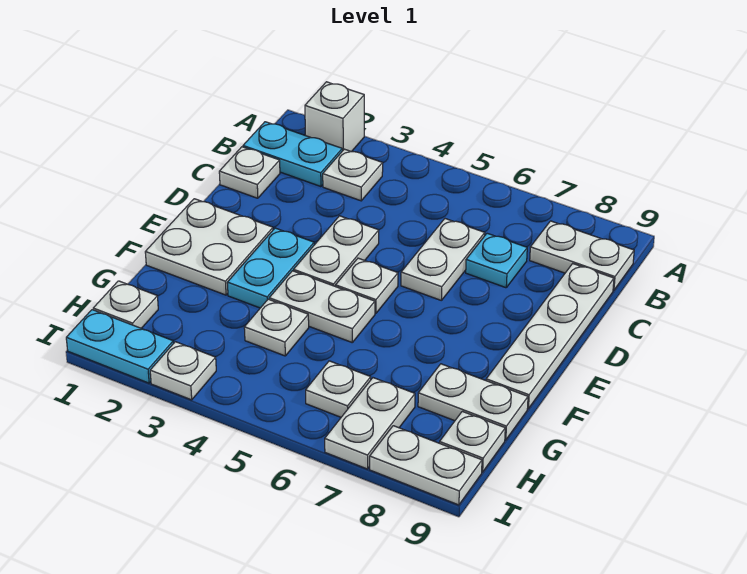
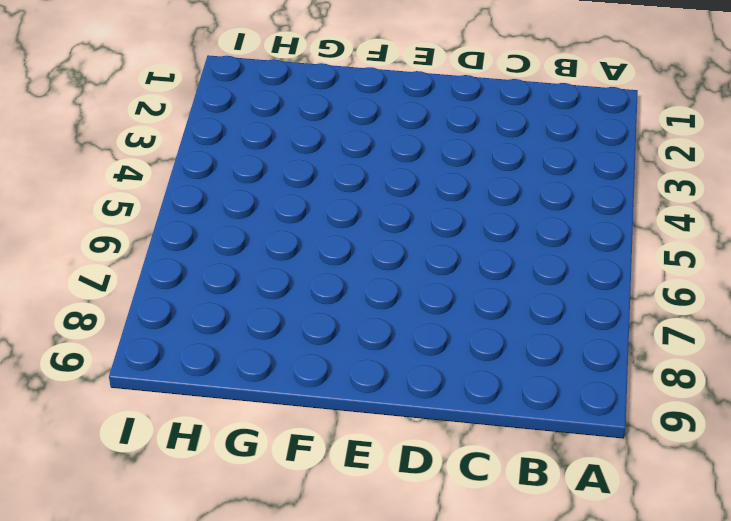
none -> white brick A2 level 1
none -> cyan plate B1:B2 level 1
none -> white plate B3 level 1

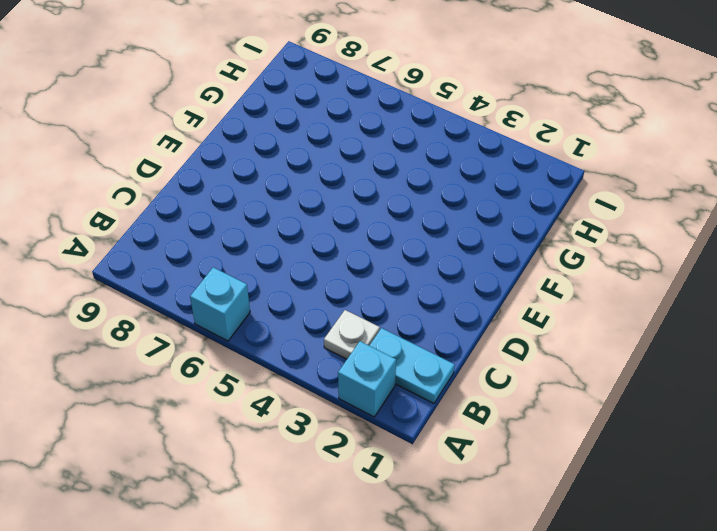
cyan brick A2 level 1 -> white brick A2 level 1
cyan brick A6 level 1 -> none
none -> white plate B8:B9 level 1
none -> white plate C1 level 1
none -> white plate C6:D6 level 1

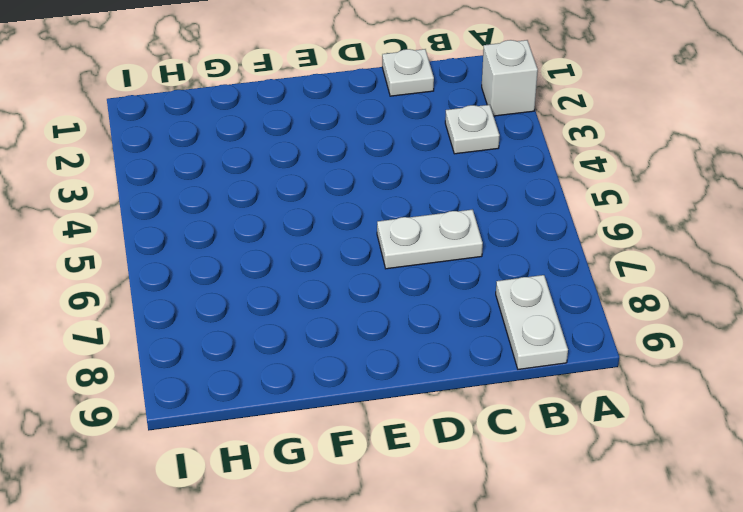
none -> cyan plate B1:B2 level 1
none -> cyan plate C7 level 1
none -> white plate C9:F9 level 1

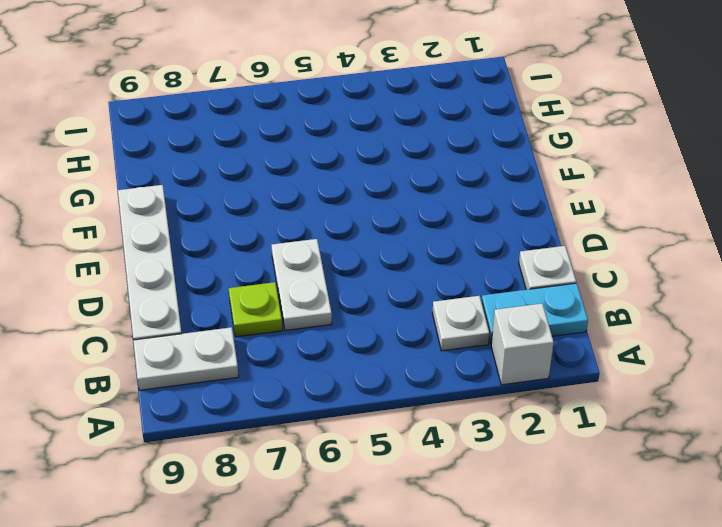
lime plate C7 level 1 -> cyan plate C7 level 1
none -> white plate D4:E4 level 1
none -> white plate E1:F2 level 1
none -> cyan plate E3:F3 level 1

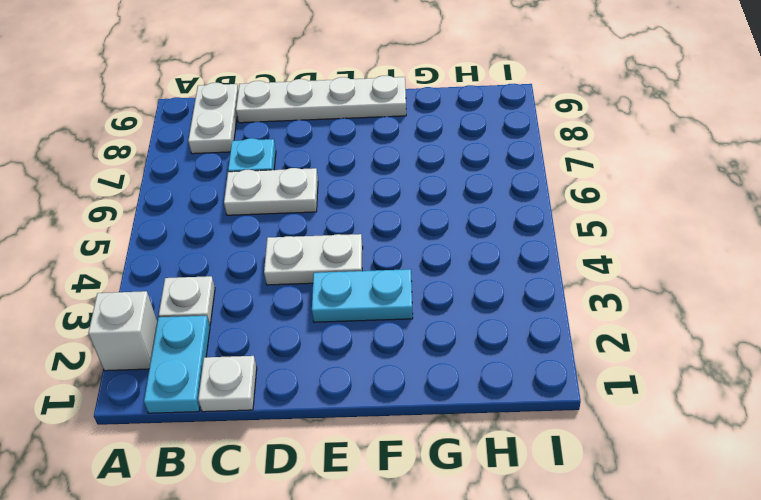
none -> white plate E1:F2 level 1
none -> white plate E5 level 1
none -> white plate F4:F5 level 1

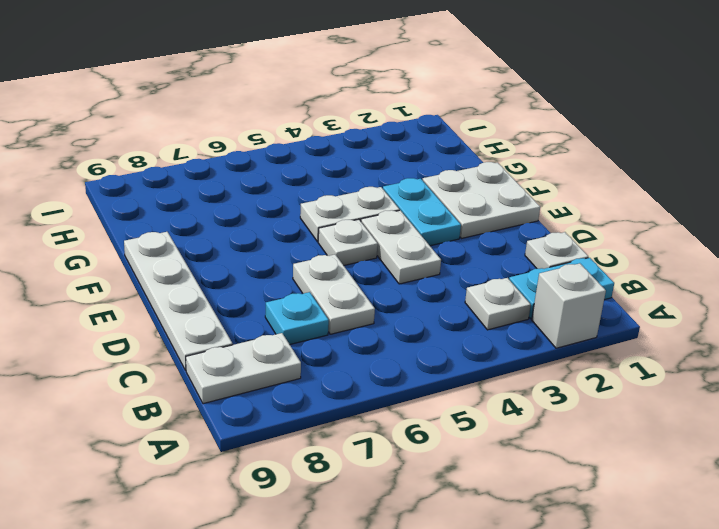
none -> white plate G4 level 1
none -> white plate G8:G9 level 1
none -> white plate H1 level 1

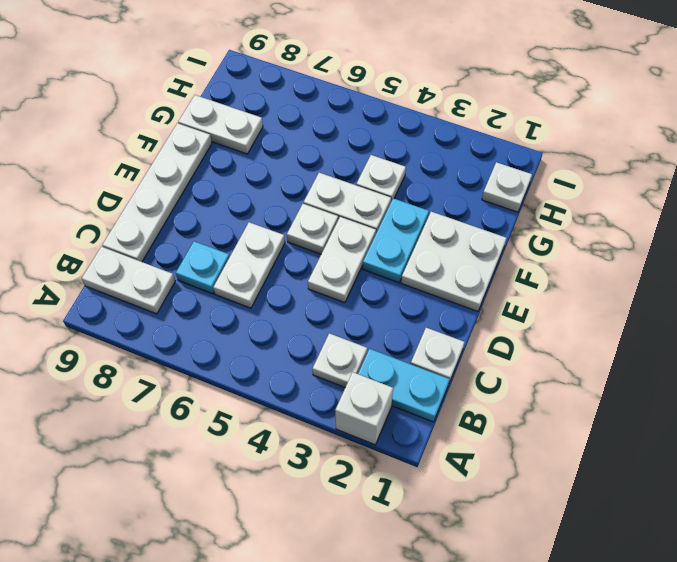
none -> white plate H6 level 1
none -> white plate H7:I7 level 1
none -> white plate H9 level 1

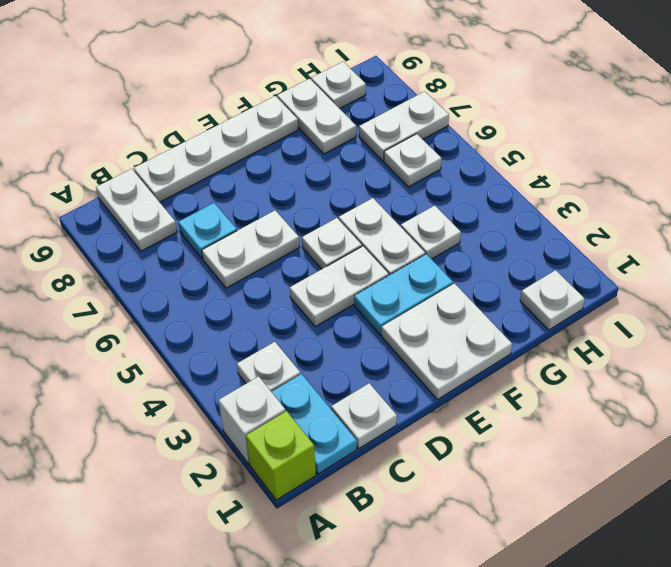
lime brick A1 level 1 -> none
none -> cyan plate I1:I2 level 1
none -> white plate I3 level 1
none -> white plate I8:I9 level 1

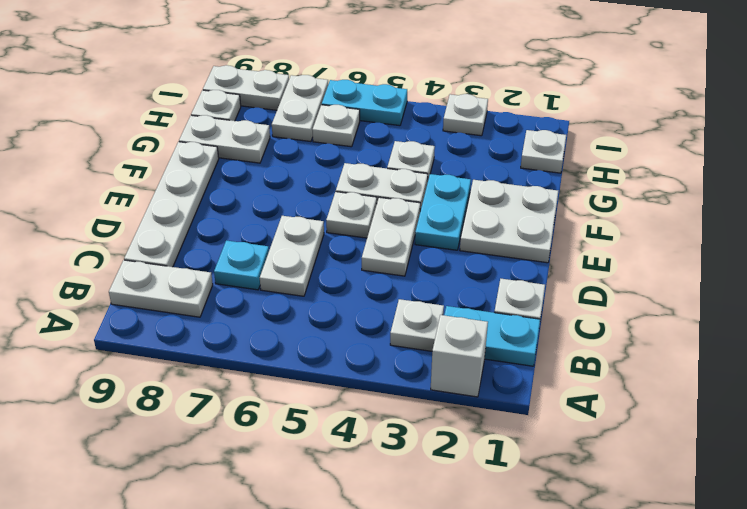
cyan plate I5:I6 level 1 -> cyan plate I1:I2 level 1

